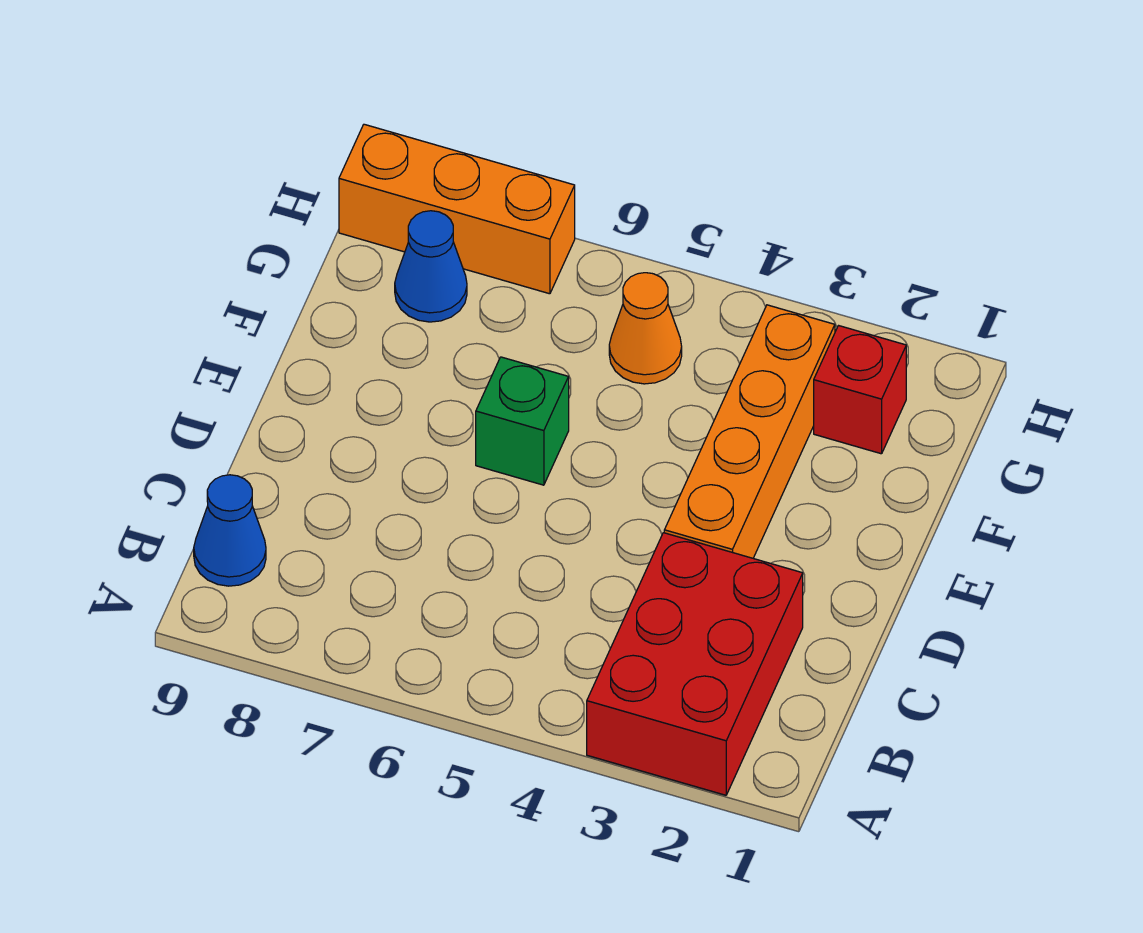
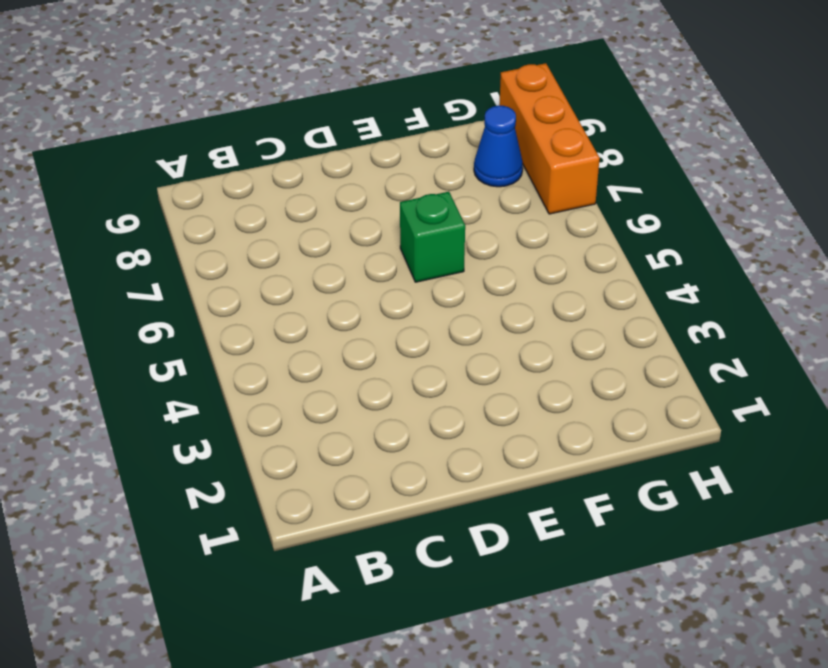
none -> red brick A2:C3 level 1
none -> blue cone B9 level 1

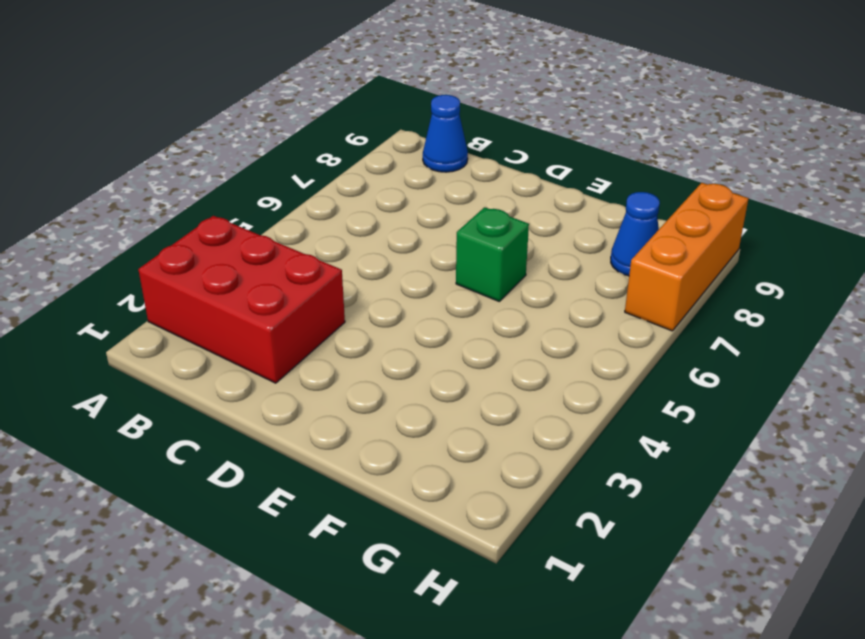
none -> orange brick D3:G3 level 1
none -> red brick G2 level 1

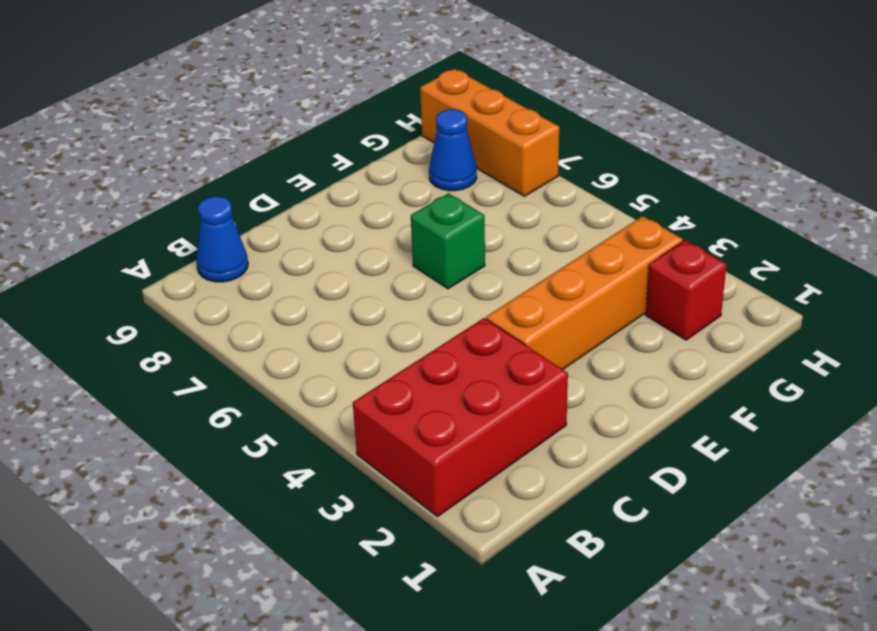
none -> orange cone G5 level 1

